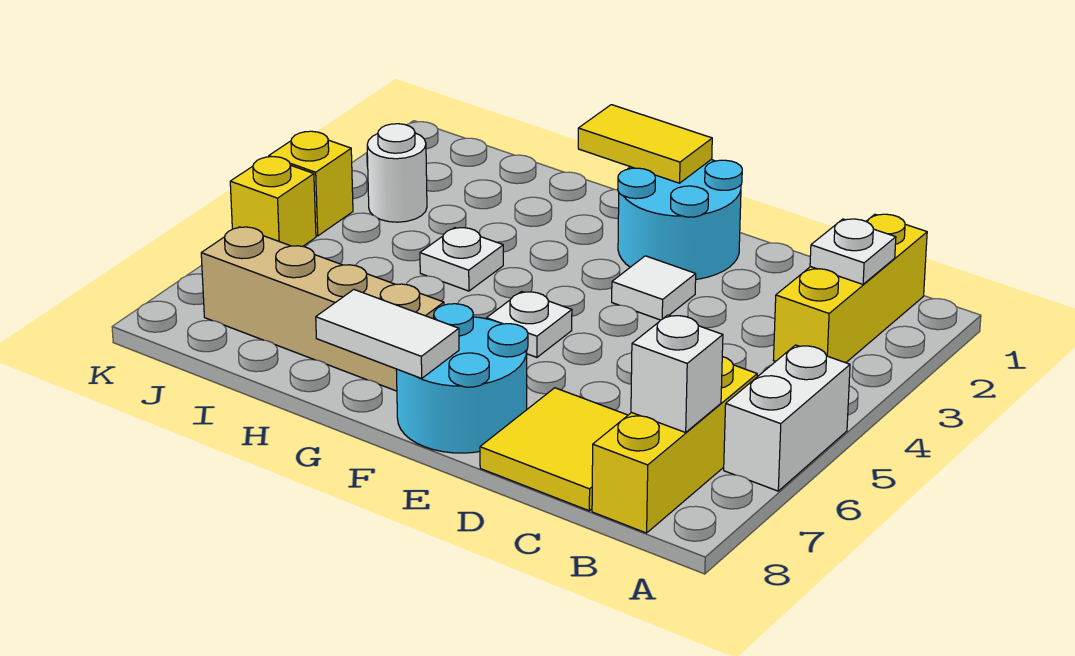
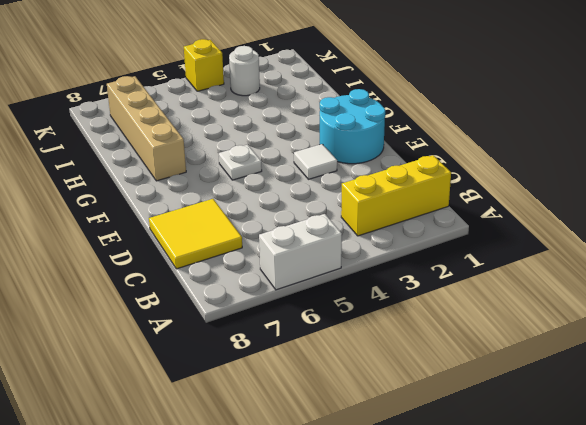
none -> yellow brick B6:B8 level 1
none -> cyan round brick E7:F8 level 1
none -> white plate H4 level 1

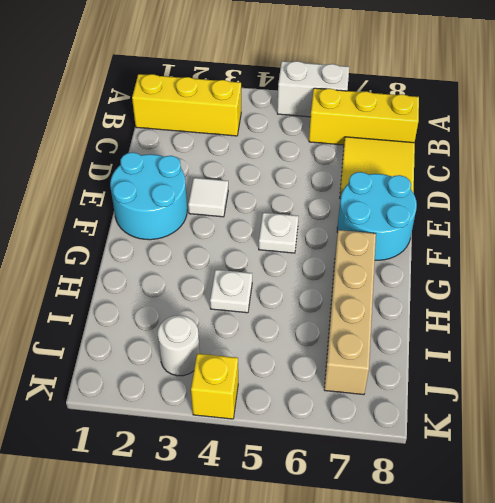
none -> yellow brick K5 level 1
none -> white plate B2 level 2
none -> white brick B7 level 2

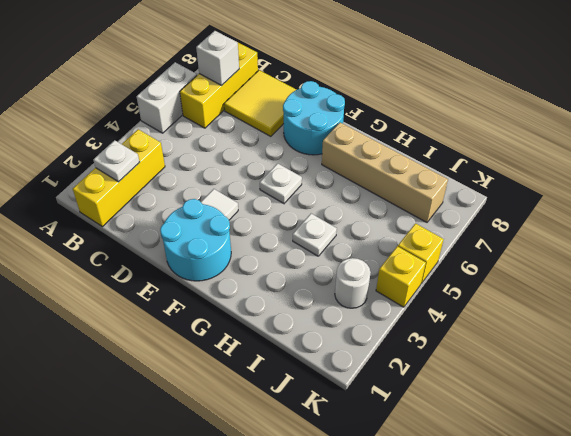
none -> yellow tile F1:G1 level 2
none -> white tile F8:G8 level 2

